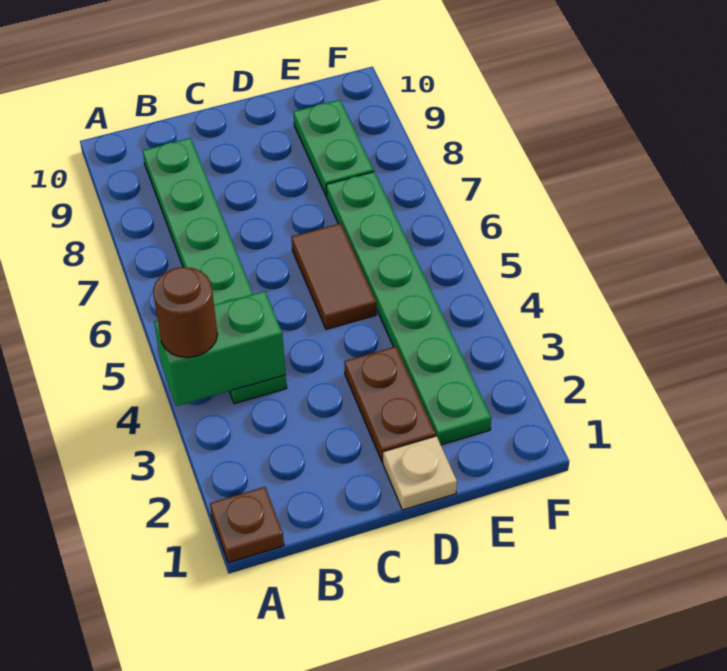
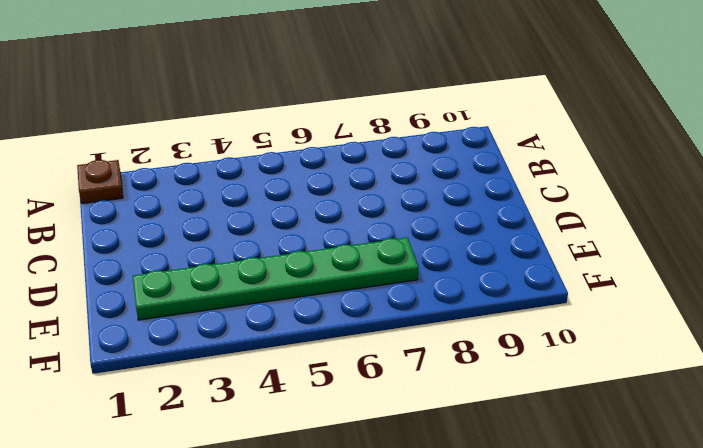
none -> green plate B4:B9 level 1
none -> tan plate D1 level 1

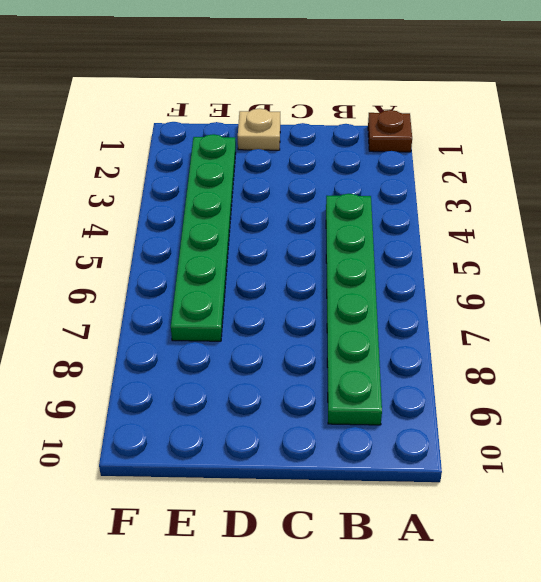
none -> brown plate D2:D3 level 1
none -> brown tile D5:D6 level 1

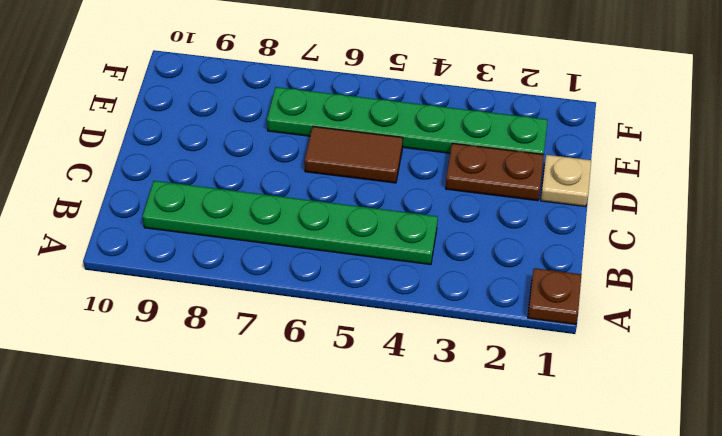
none -> green plate E8:E9 level 1
none -> green brick A4:B4 level 2

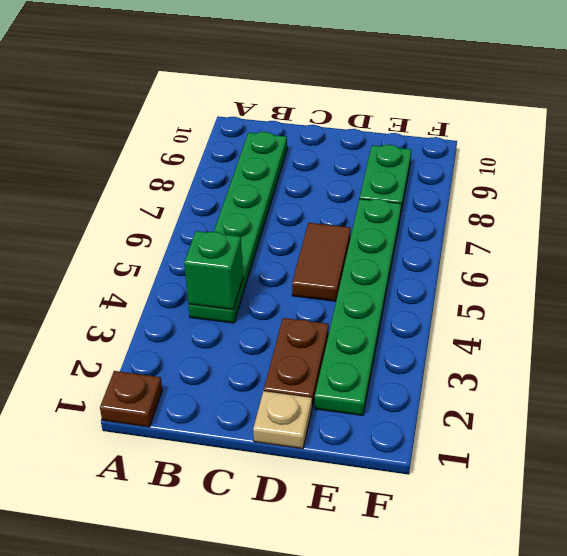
green brick B4 level 2 -> green brick A4:B4 level 2
none -> brown round brick A4 level 3

